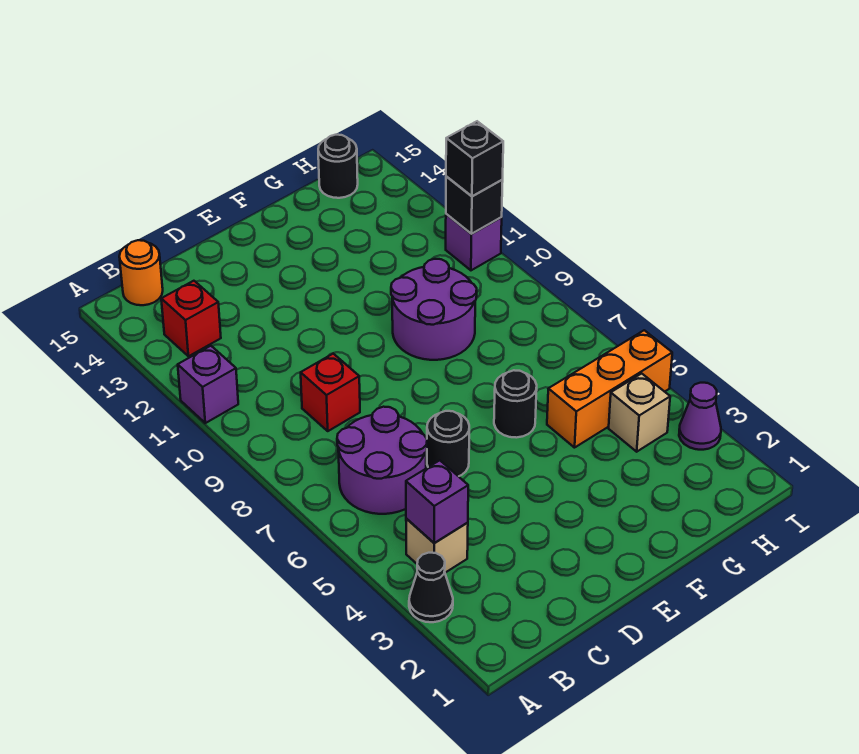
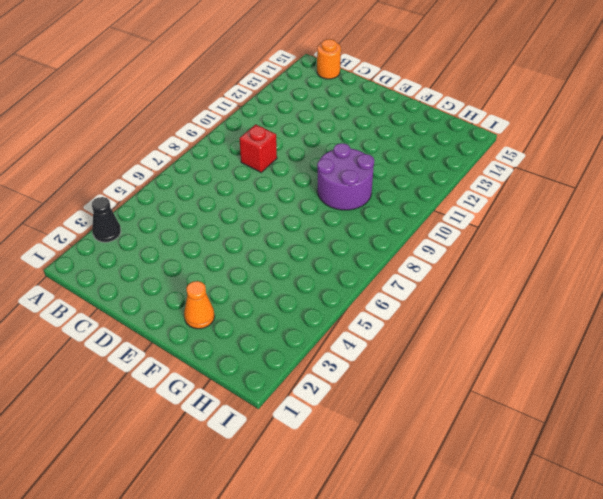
orange cone F2 level 1 -> none
none -> purple brick A11 level 1
none -> tan brick B4 level 1
none -> purple round brick B6:C7 level 1

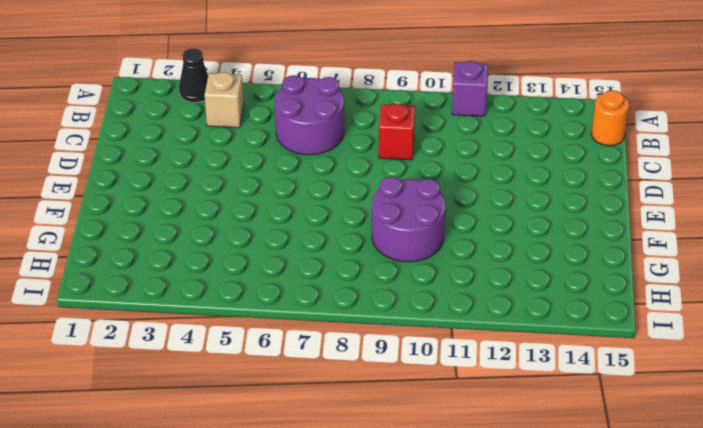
none -> red brick B13 level 1
none -> black round brick D6 level 1
none -> black round brick F6 level 1

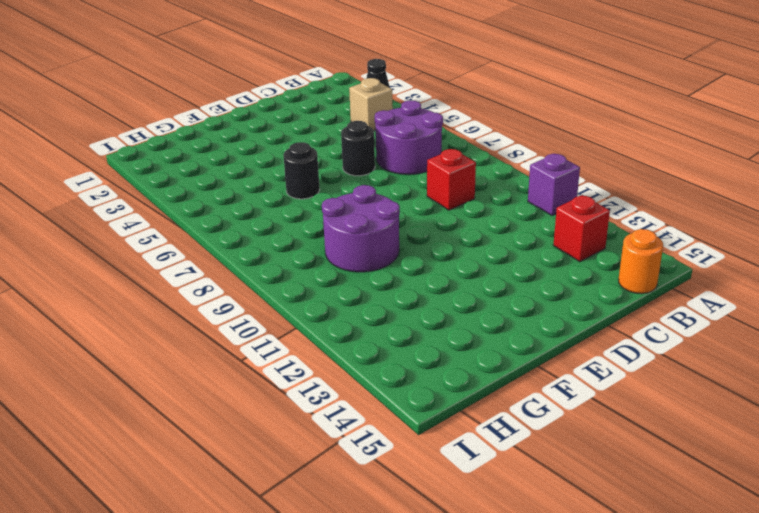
none -> orange brick G5:I5 level 1
none -> tan brick H4 level 1
none -> black round brick H15 level 1

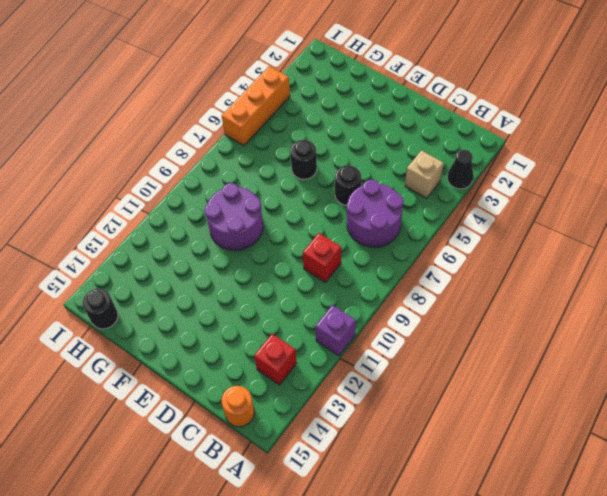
orange brick I4:I6 level 1 -> orange brick G5:I5 level 1
none -> tan brick H4 level 1
none -> purple cone I3 level 1
none -> purple brick I11 level 1

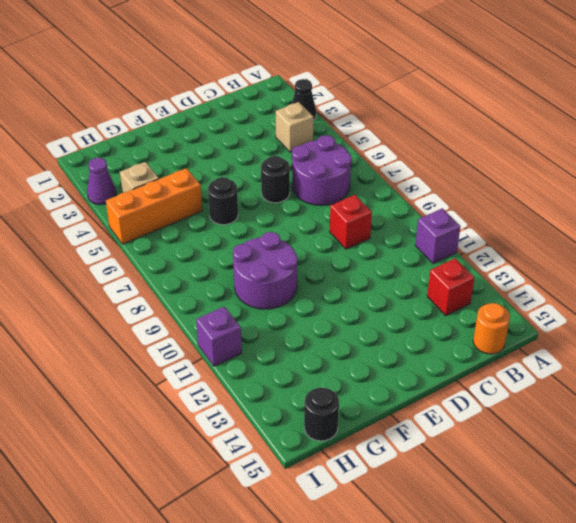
none -> purple brick B4 level 2
none -> black brick I11 level 2
none -> black brick I11 level 3

